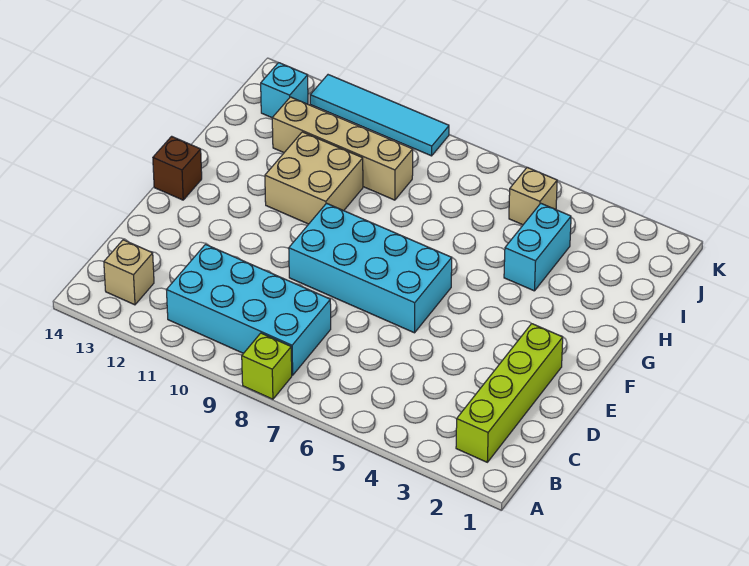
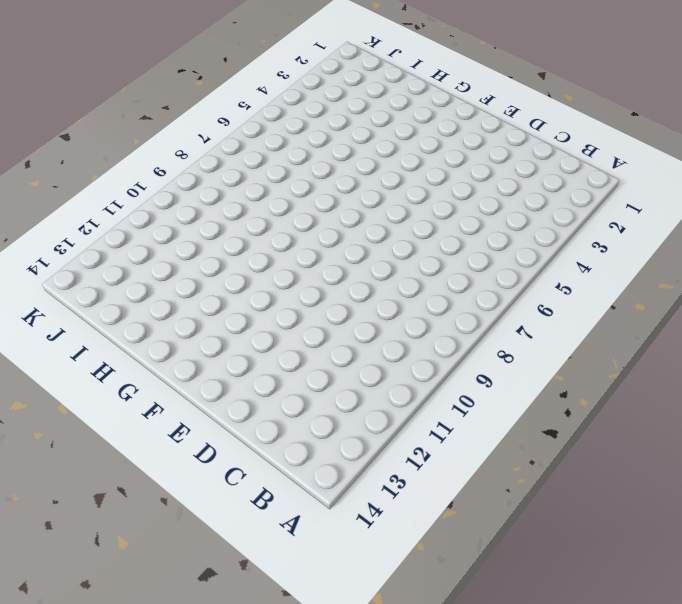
none -> lime brick A8 level 1
none -> lime brick B2:E2 level 1
none -> cyan brick B8:C11 level 1

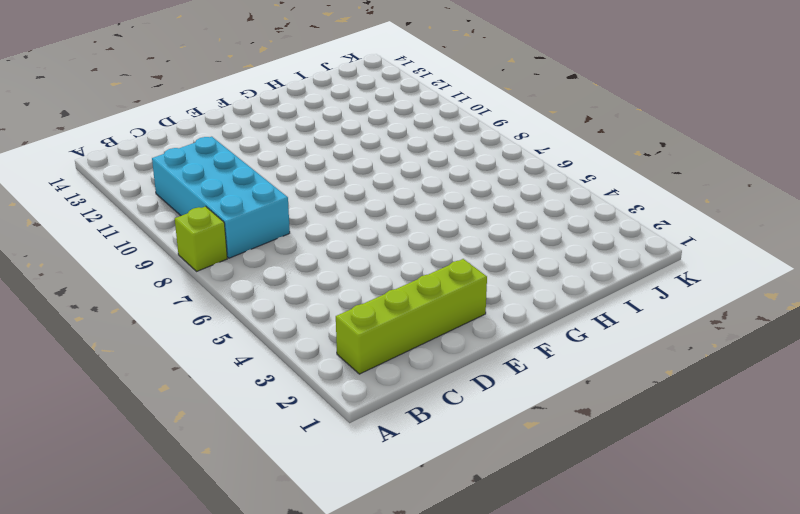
none -> tan brick B13 level 1
none -> cyan brick E6:F9 level 1
none -> brown brick F14 level 1

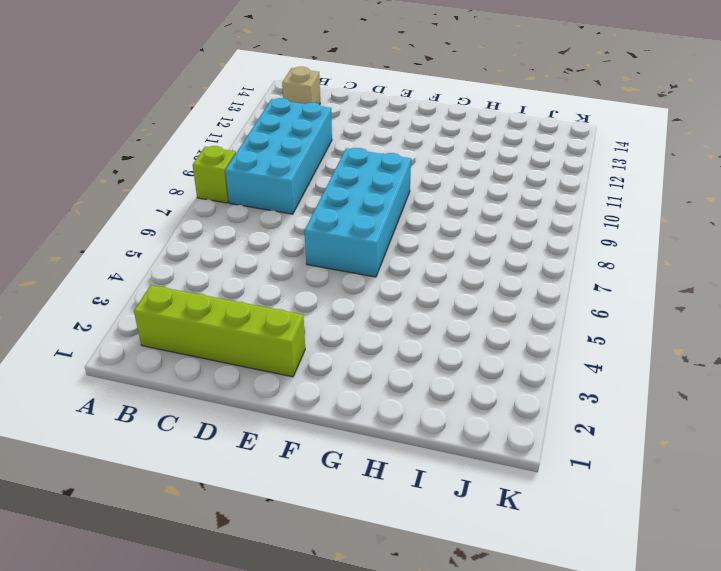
none -> brown brick F14 level 1
none -> tan brick G10:H11 level 1
none -> cyan brick H4:I4 level 1

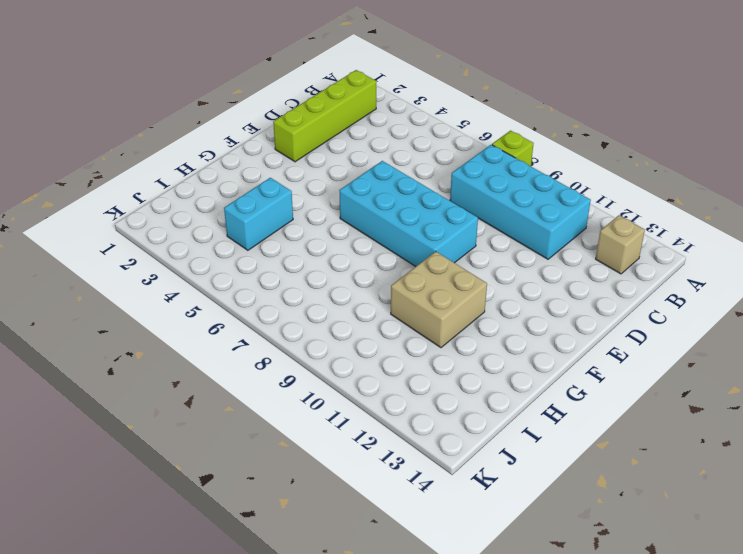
none -> brown brick F14 level 1
none -> tan brick I9:I12 level 1
none -> tan brick J5 level 1

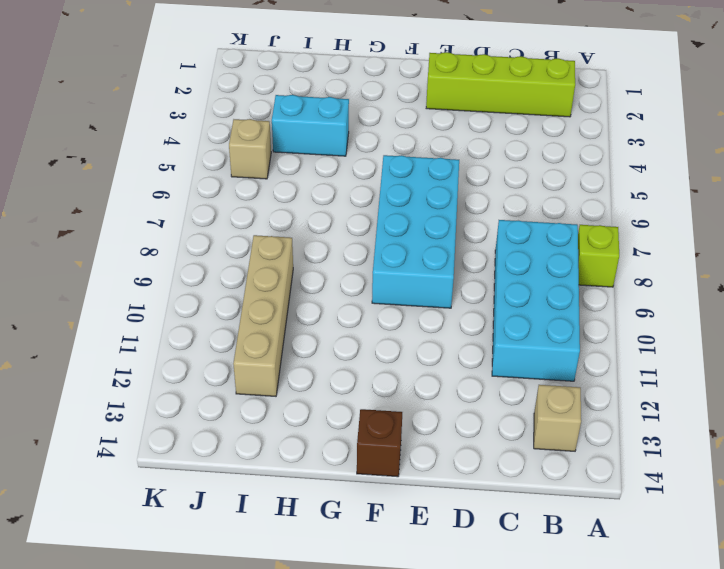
none -> tan brick G10:H11 level 1
none -> cyan brick J13 level 1
none -> cyan tile K9:K12 level 1

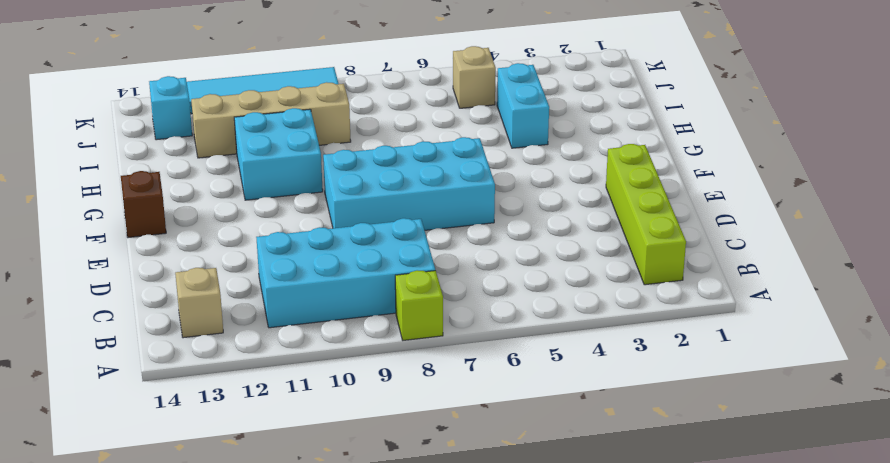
cyan brick G10:H11 level 1 -> tan brick G10:H11 level 1

